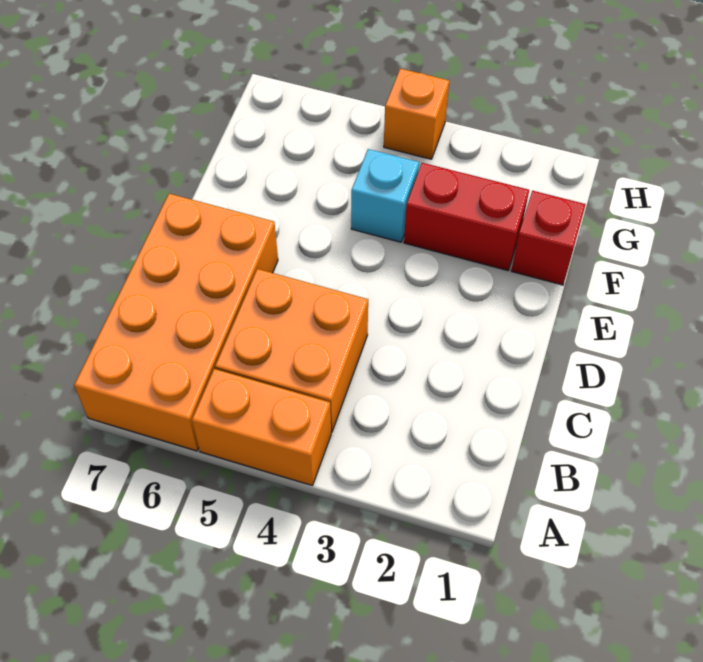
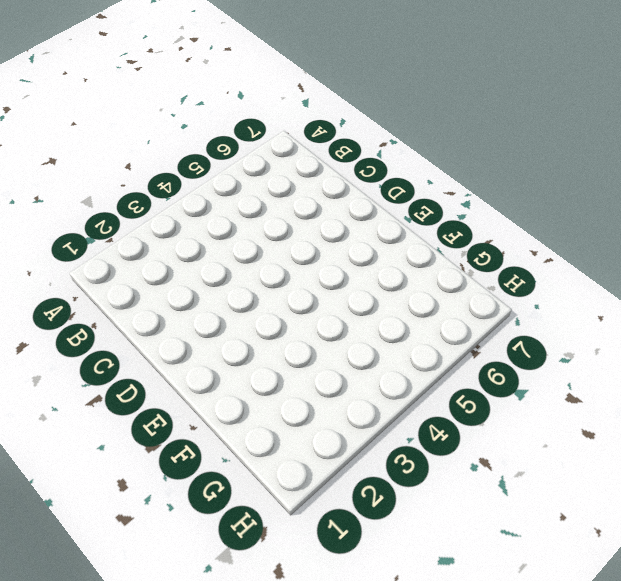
none -> orange brick A4:A5 level 1
none -> orange brick A6:D7 level 1

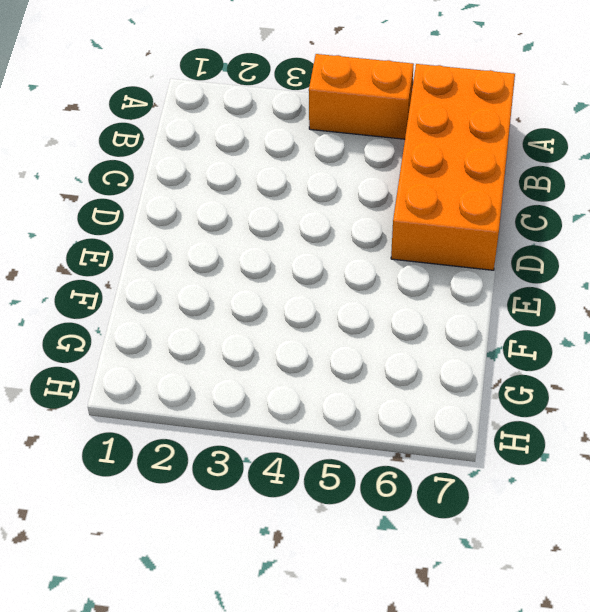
none -> orange brick B4:C5 level 1
none -> red brick F1 level 1

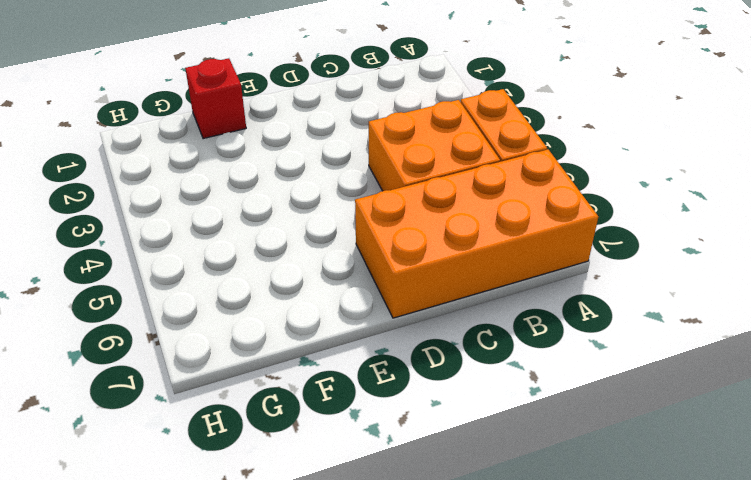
none -> red brick F2:F3 level 1
none -> cyan brick F4 level 1

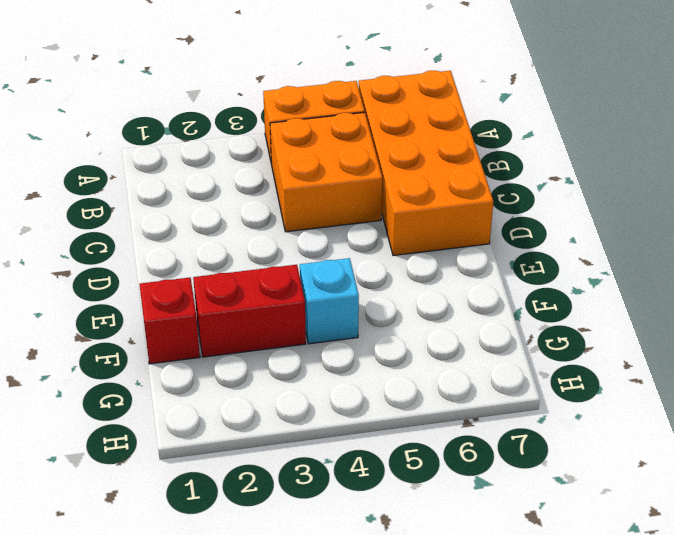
none -> orange brick H4 level 1

